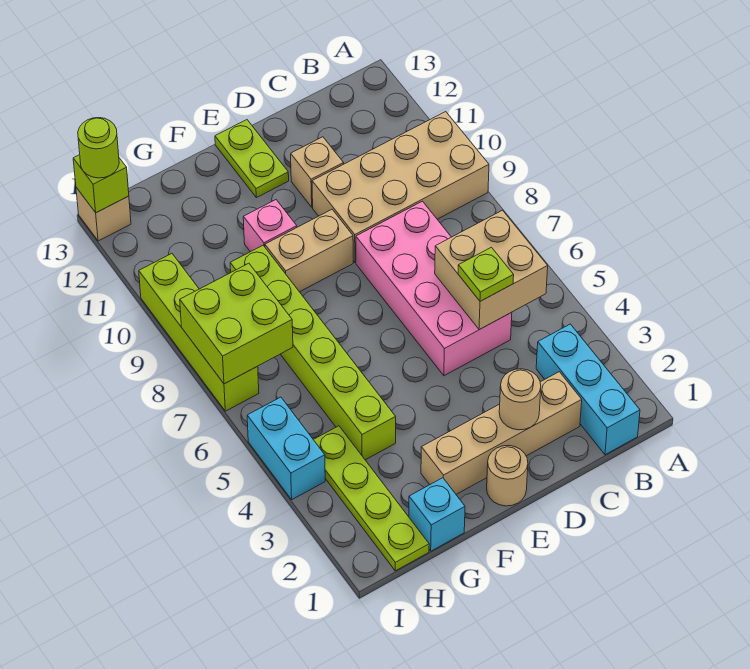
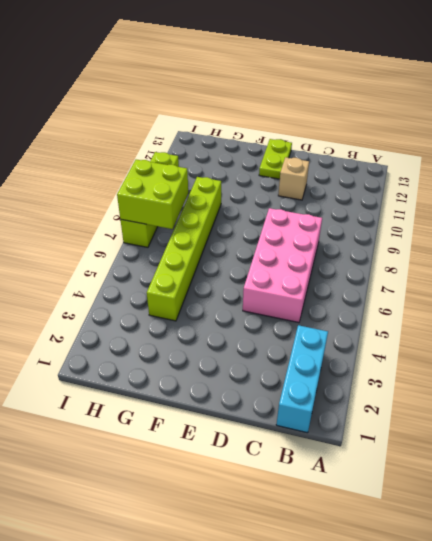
none -> tan brick A9:D10 level 1
none -> tan brick C2:F2 level 1
none -> tan round brick E1 level 1

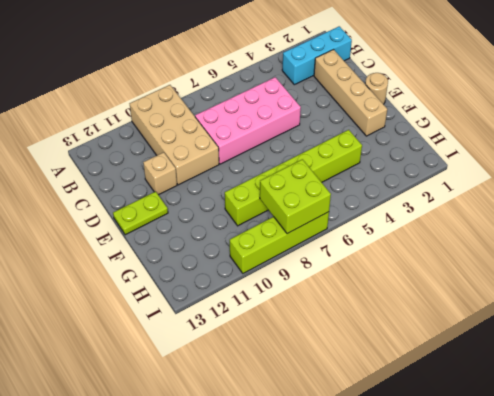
none -> tan brick E9:F9 level 1
none -> pink brick F10 level 1
none -> cyan brick G1 level 1

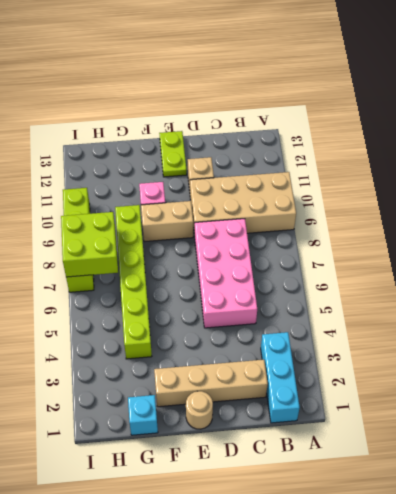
none -> lime plate H1:H4 level 1
none -> cyan brick I4:I5 level 1
none -> tan brick I13 level 1

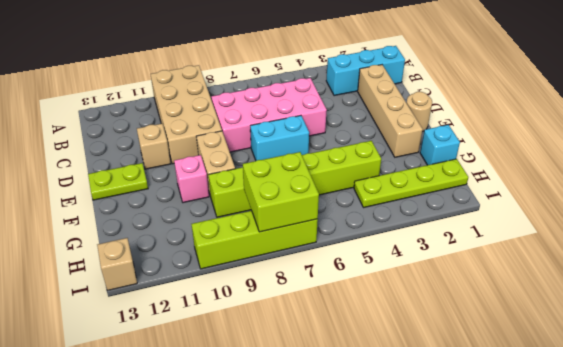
cyan brick E6:E7 level 1 -> cyan brick I4:I5 level 1
none -> tan brick B5:C6 level 2
none -> tan round brick D2 level 2
none -> lime brick I13 level 2

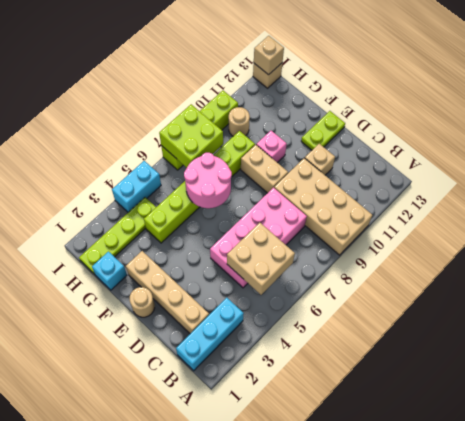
pink round brick F6:G7 level 2 -> none
tan round brick H10 level 1 -> tan round brick D2 level 2
tan brick I13 level 2 -> lime brick I13 level 2
none -> lime plate C5 level 3
none -> lime round brick I13 level 3

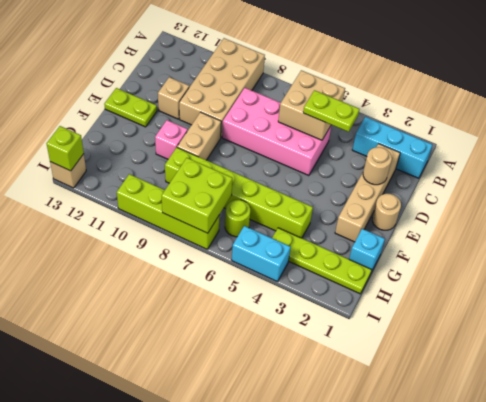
lime plate C4:C5 level 3 -> lime plate C5 level 3
lime round brick H6 level 1 -> lime round brick I13 level 3

